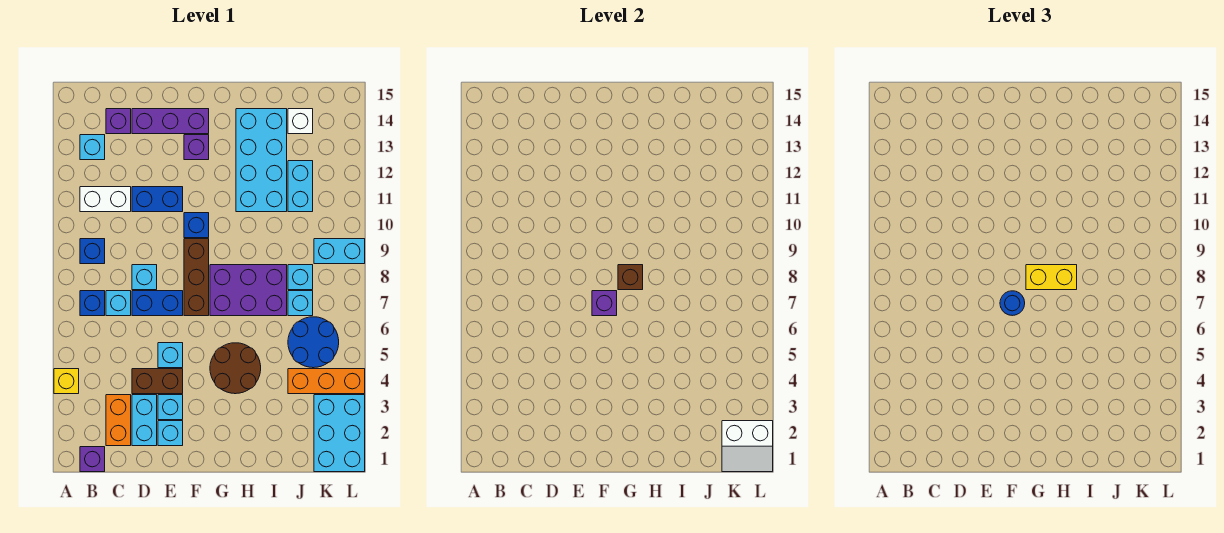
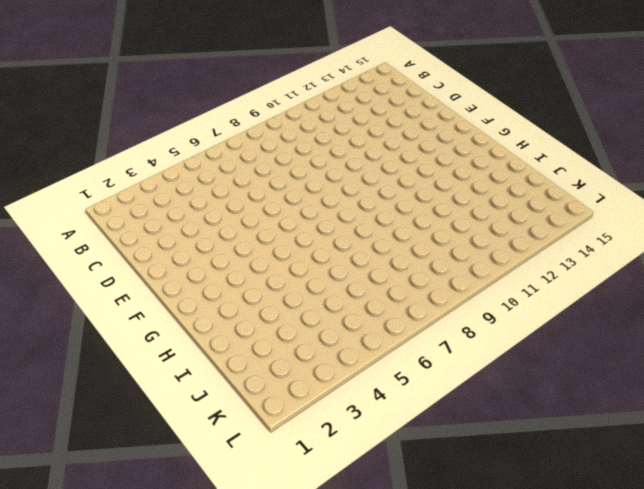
none -> yellow brick A4 level 1
none -> purple brick B1 level 1
none -> blue brick B7 level 1
none -> blue brick B9 level 1

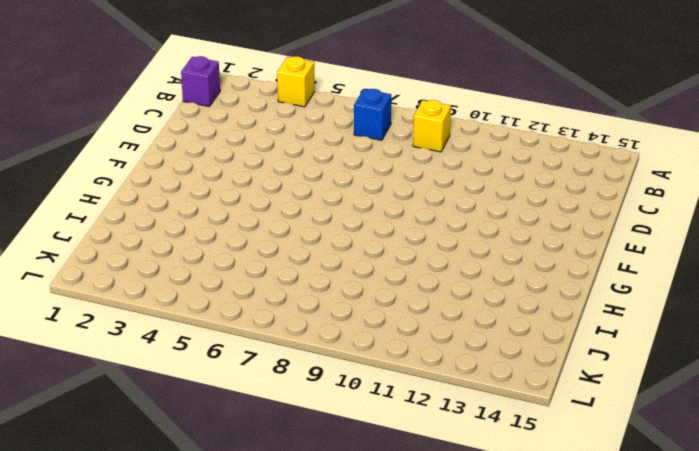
yellow brick B9 level 1 -> blue brick B9 level 1
none -> white brick B11:C11 level 1
none -> cyan brick B13 level 1
none -> orange brick C2:C3 level 1
none -> cyan brick C7 level 1

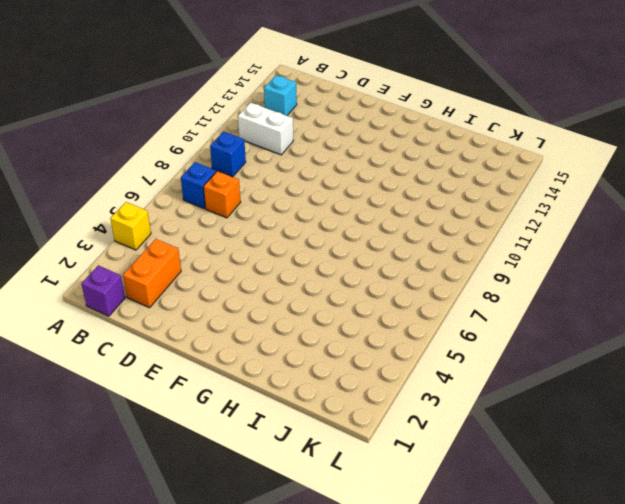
orange brick C7 level 1 -> cyan brick C7 level 1
none -> purple brick C14 level 1
none -> cyan brick D2:D3 level 1
none -> brown brick D4:E4 level 1
none -> blue brick D7:E7 level 1

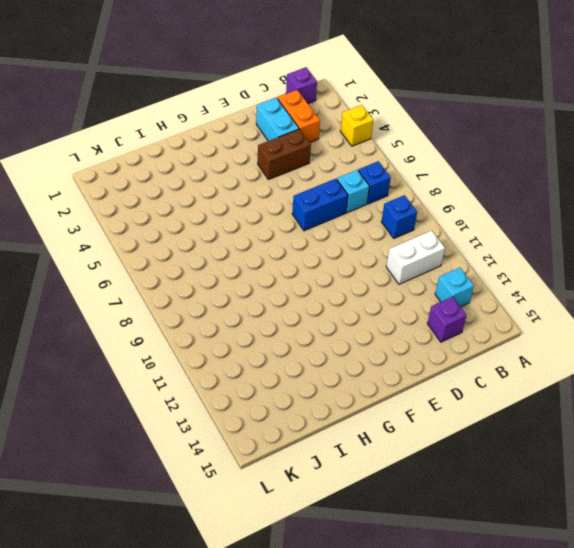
none -> cyan brick D8 level 1
none -> blue brick D11:E11 level 1
none -> purple brick D14:F14 level 1
none -> cyan brick E2 level 1

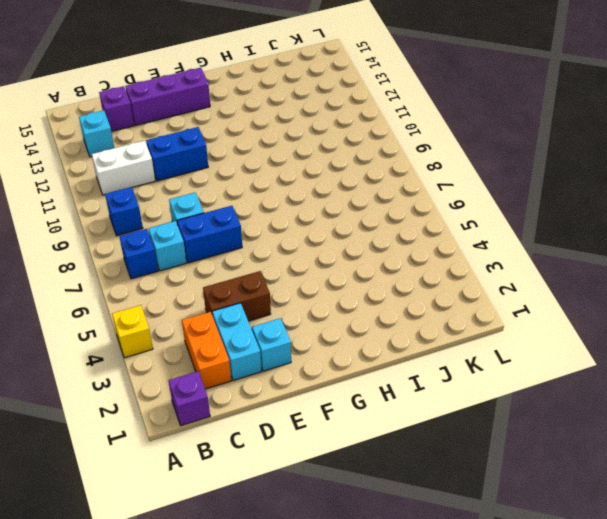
none -> cyan brick E3 level 1
none -> cyan brick E5 level 1
none -> brown brick F7:F9 level 1
none -> blue brick F10 level 1

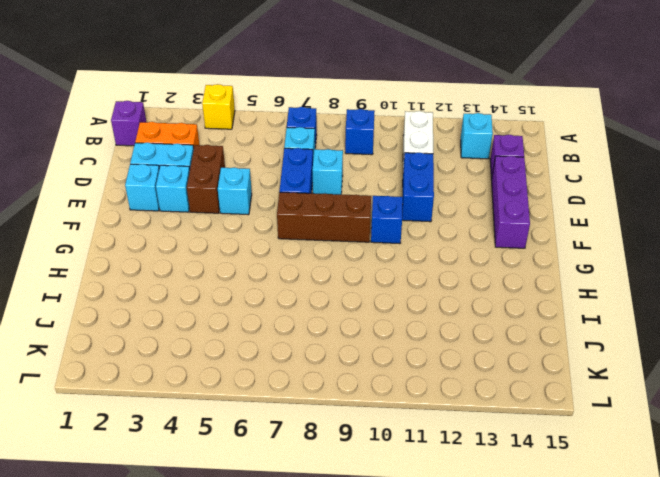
none -> purple brick F13 level 1
none -> brown round brick G4:H5 level 1
none -> purple brick G7:I8 level 1
none -> cyan brick H11:I14 level 1

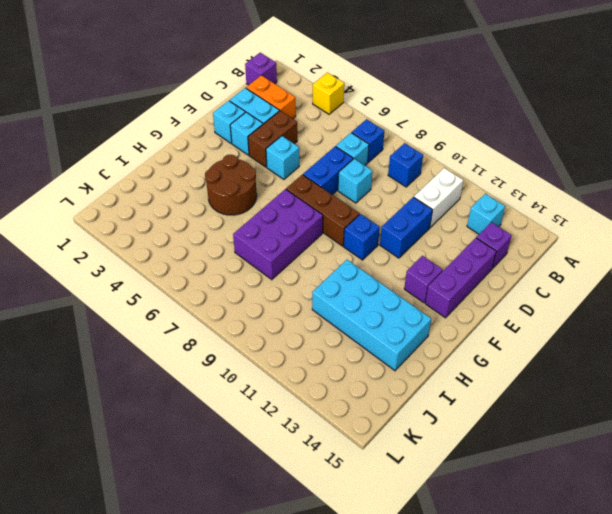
none -> orange brick J4:L4 level 1
none -> blue round brick J5:K6 level 1
none -> cyan brick J7 level 1
none -> cyan brick J8 level 1

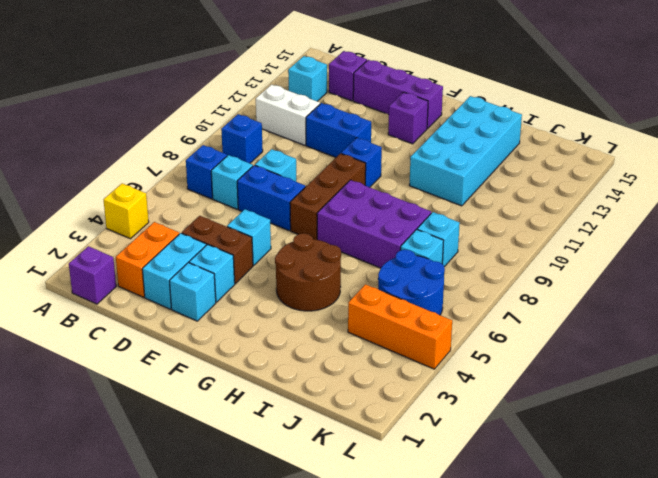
none -> cyan brick J11:J12 level 1
none -> white brick J14 level 1
none -> cyan brick K1:L3 level 1
none -> cyan brick K9:L9 level 1

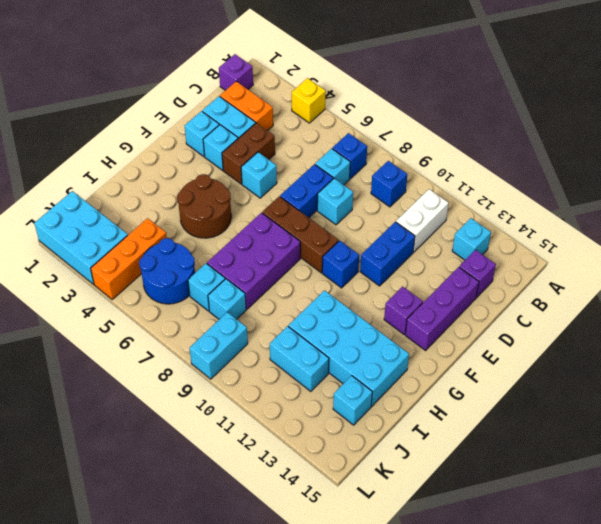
cyan brick J14 level 1 -> white brick J14 level 1
none -> purple brick F7 level 2
none -> brown brick G8 level 2
none -> white slope K1:L2 level 2 top 2
none -> blue round brick F7 level 3

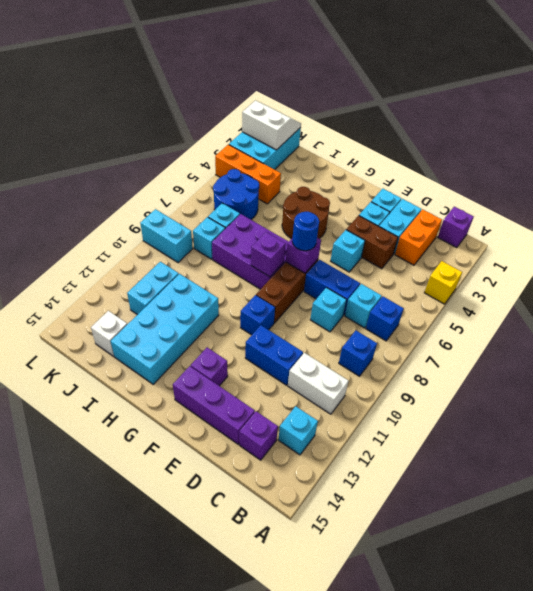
purple brick G8 level 2 -> brown brick G8 level 2
none -> yellow brick G8:H8 level 3

